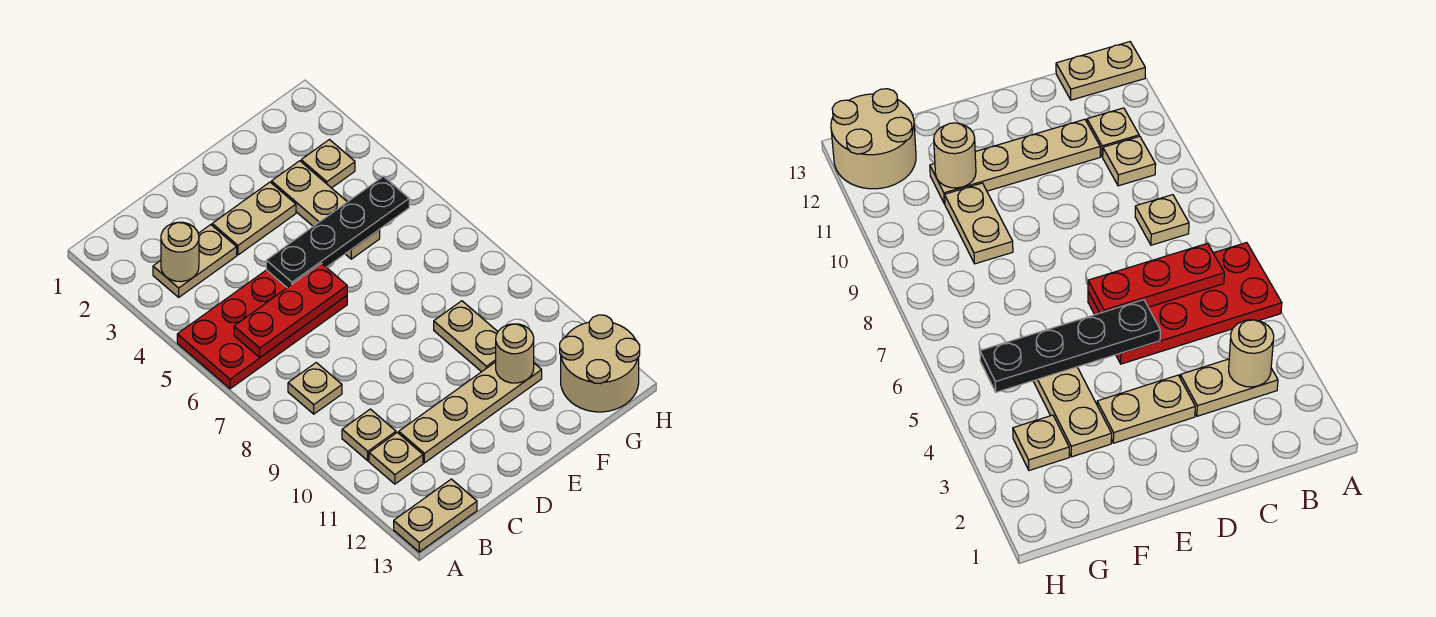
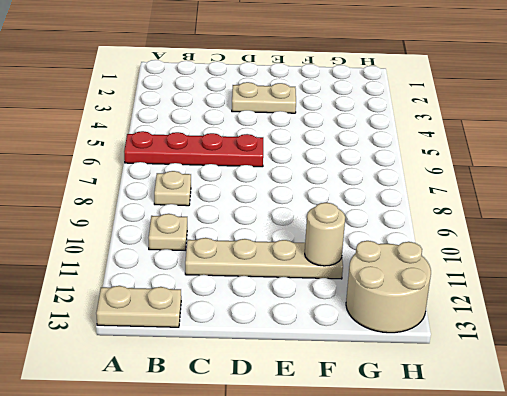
red plate A6:D6 level 1 -> red plate A5:D6 level 1
none -> tan plate B3:C3 level 1
none -> tan plate B11 level 1
none -> tan plate F3:F5 level 1

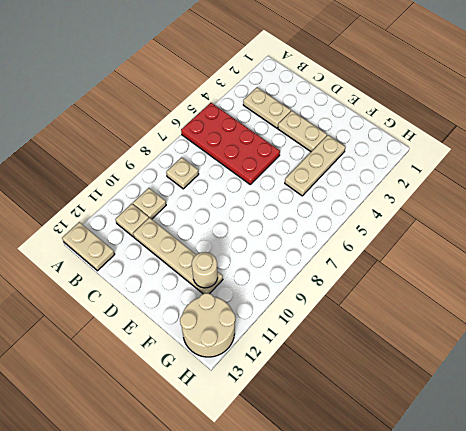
none -> tan plate F9:F10 level 1
none -> tan plate G3 level 1
none -> tan round brick B3 level 2

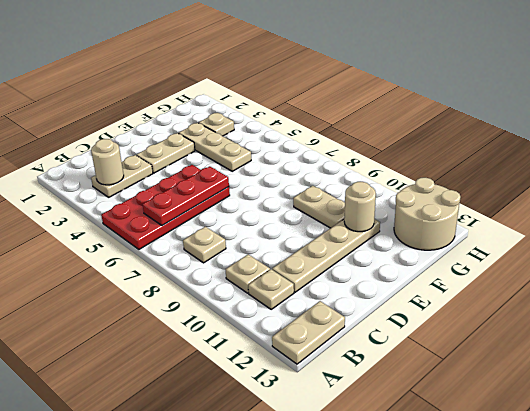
none -> black plate D5:G5 level 2

